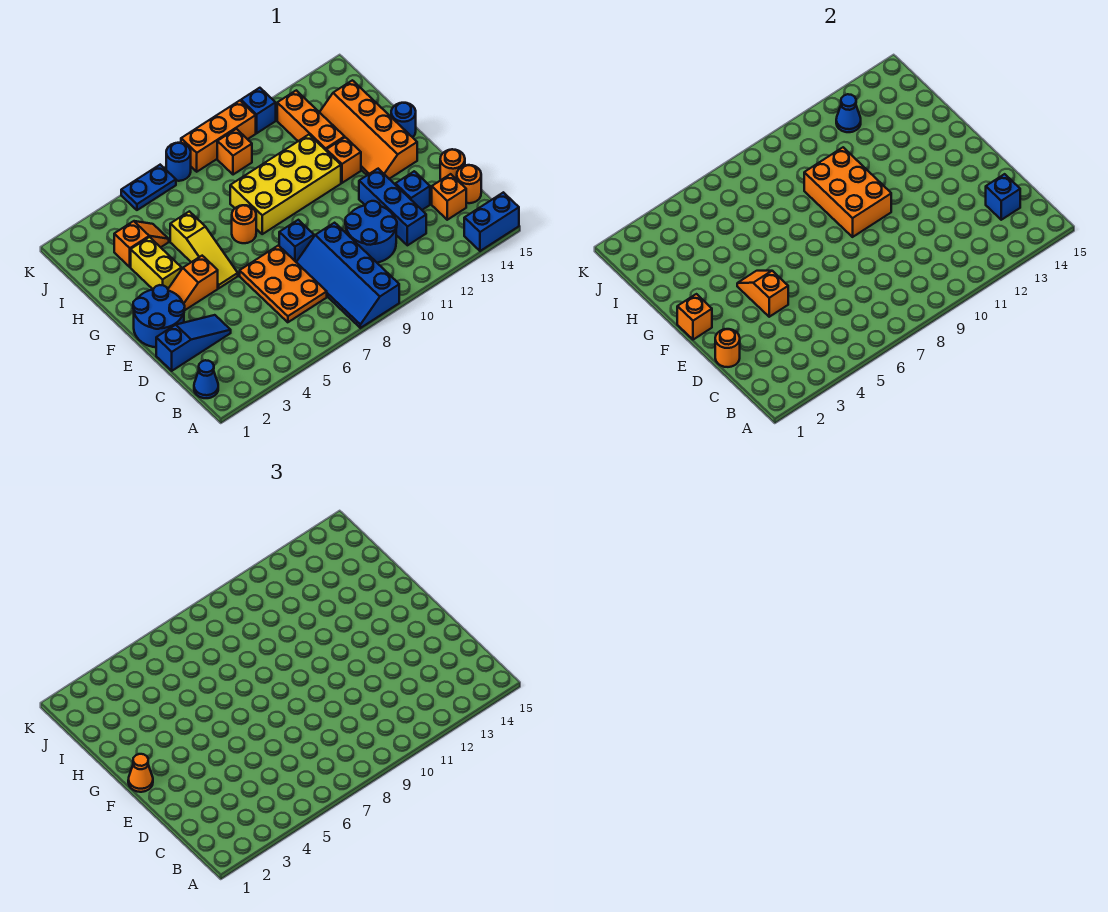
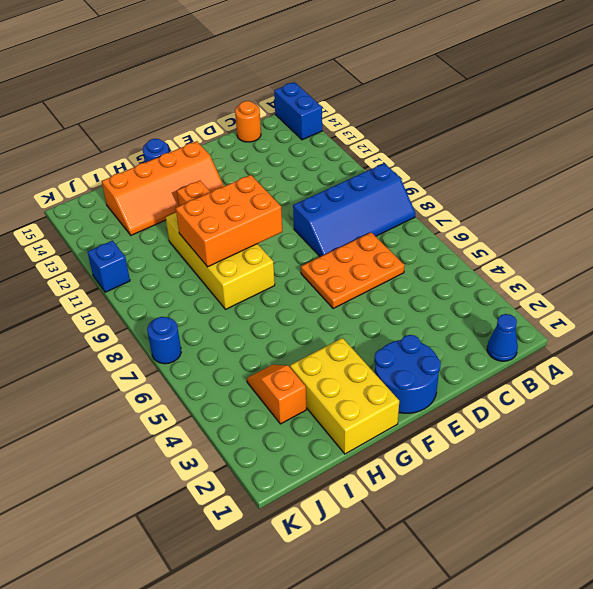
yellow brick G1:H3 level 1 -> yellow brick G3:H3 level 1
none -> blue round brick C10:D11 level 1
none -> blue brick C12:E12 level 1
none -> orange brick C14 level 1
none -> blue slope D1:D3 level 1 top 1

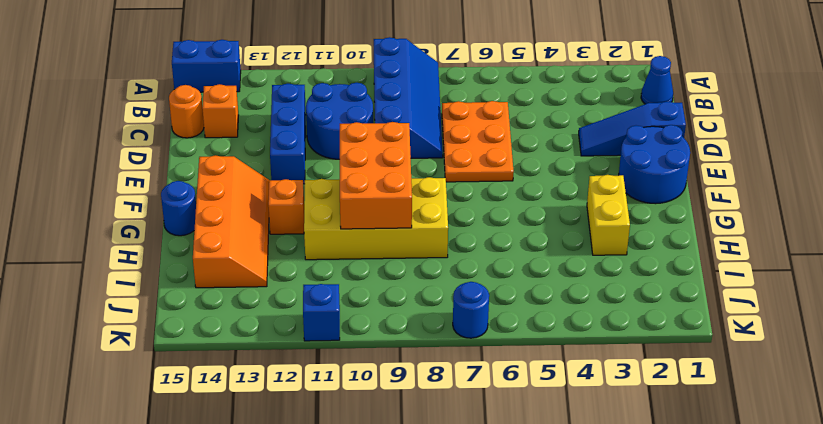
none -> blue brick D13 level 1
none -> orange round brick D15 level 1
none -> blue brick E8 level 1
none -> orange slope F3:F4 level 1 top 4

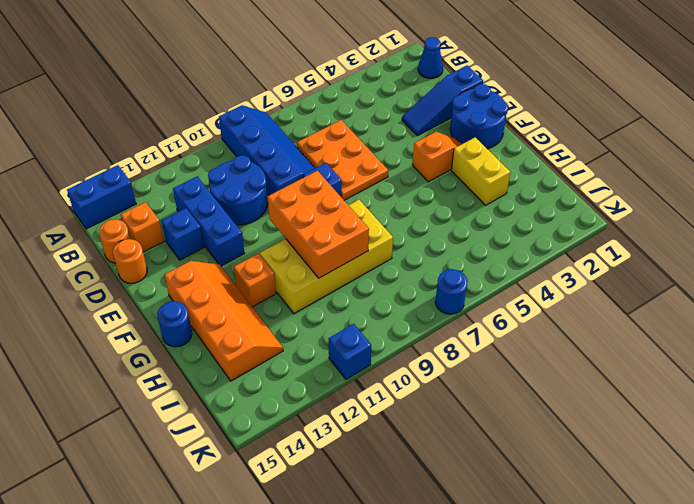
none -> yellow slope F5:H5 level 1 top H
none -> orange round brick G7 level 1
none -> orange brick H12:J12 level 1
none -> orange slope I3:I4 level 1 top 3

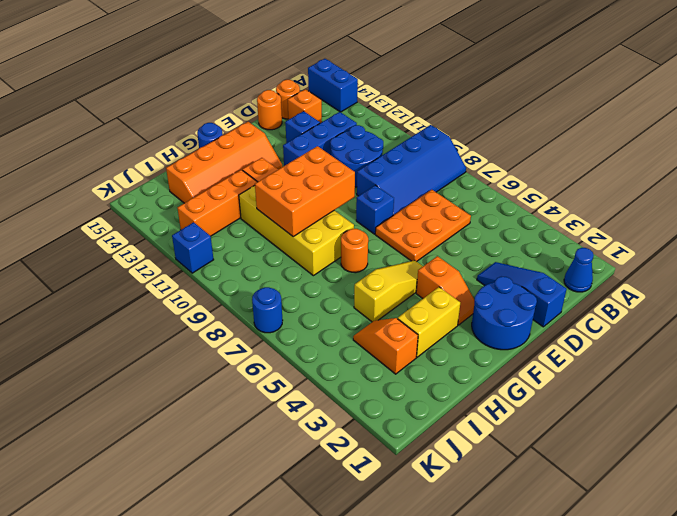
none -> orange brick J9 level 1
none -> blue plate K5:K6 level 1
none -> orange brick K8:K10 level 1
none -> blue brick C14 level 2

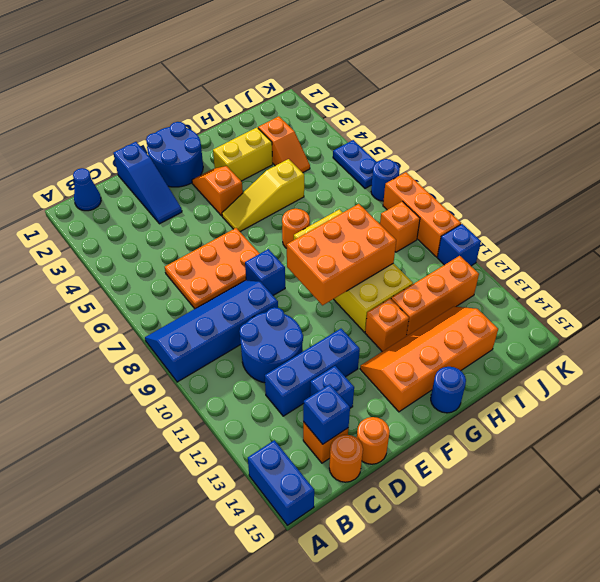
none -> orange round brick D1 level 2
none -> orange slope E4:F4 level 2 top E
none -> orange brick F1 level 2
none -> blue cone J12 level 2

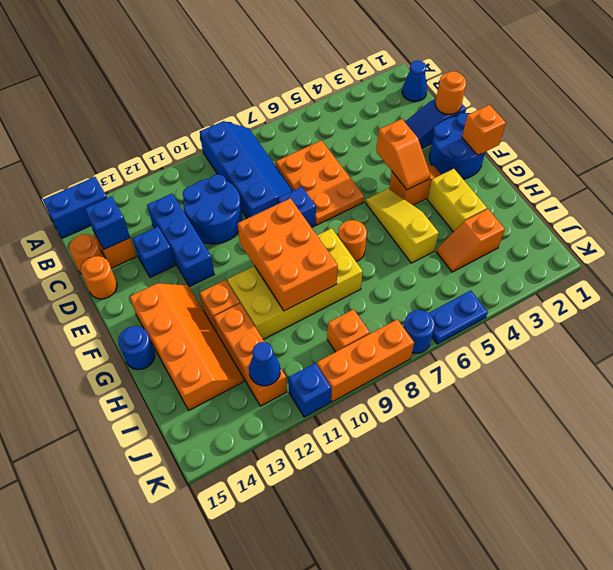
none -> orange cone F1 level 3

